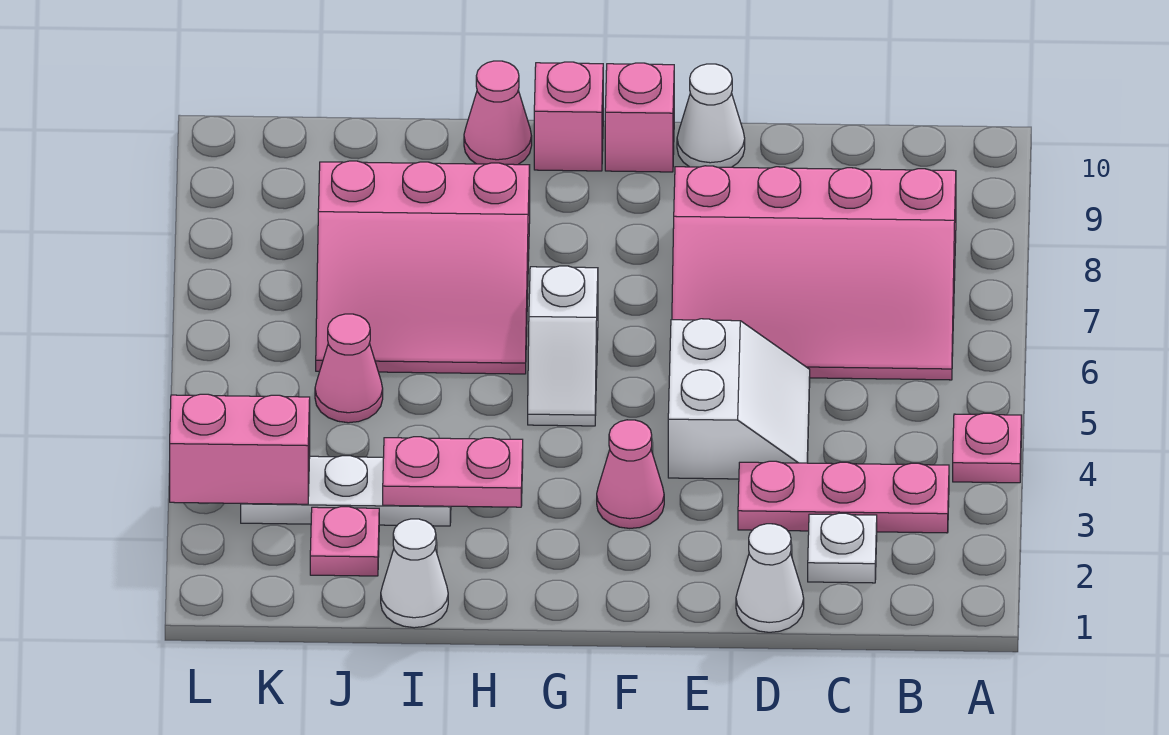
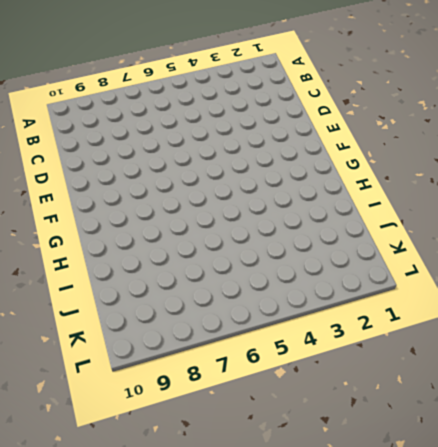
none -> pink plate A4 level 1
none -> pink plate B3:D3 level 1
none -> pink slope B6:E8 level 1 top 8

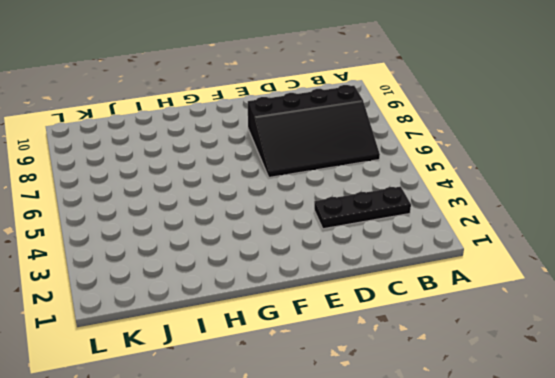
black plate B3:D3 level 1 -> pink plate B3:D3 level 1
black slope B6:E8 level 1 top 8 -> pink slope B6:E8 level 1 top 8
none -> pink plate A4 level 1
none -> white plate C2 level 1
none -> white cone D1 level 1

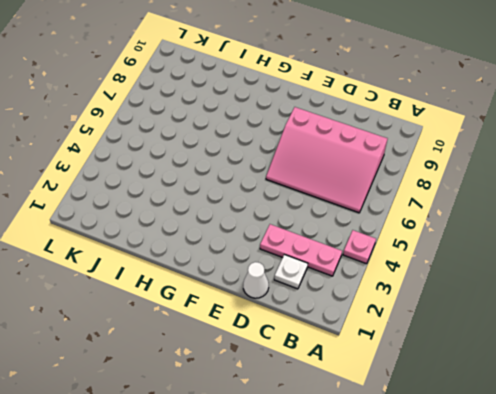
none -> white slope D4:E5 level 1 top E
none -> white cone E10 level 1
none -> pink cone F3 level 1

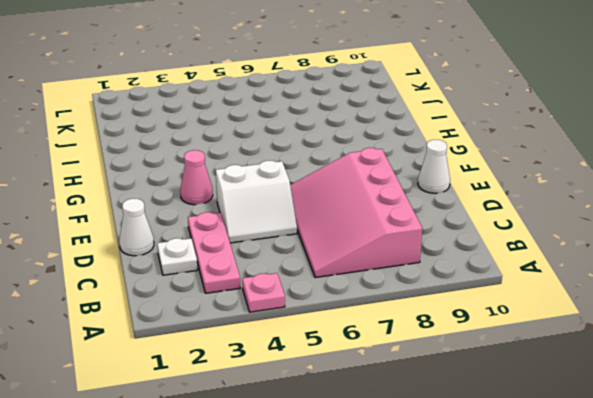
none -> pink brick F10 level 1
none -> white slope G5:G6 level 1 top 6
none -> pink brick G10 level 1

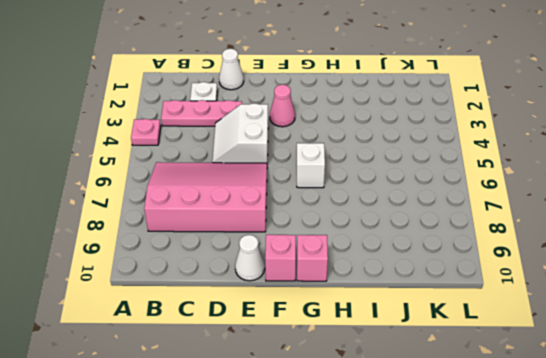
none -> pink slope H6:J8 level 1 top 8
none -> pink cone H10 level 1
none -> white cone I1 level 1

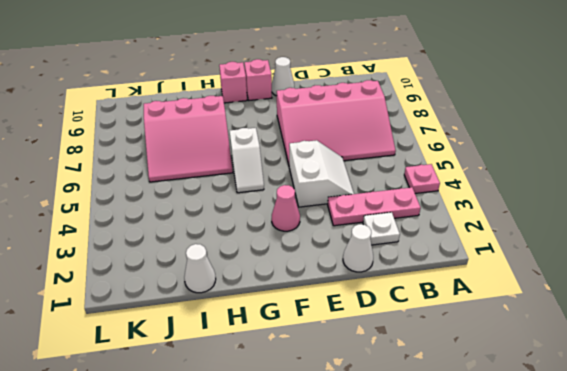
none -> pink cone H10 level 1
none -> white plate I3:K3 level 1
none -> pink plate J2 level 1

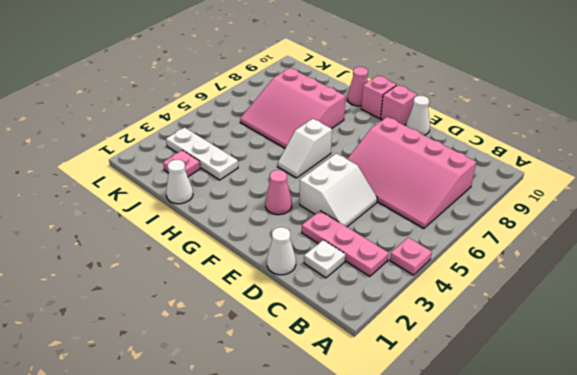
none -> pink cone J5 level 1
none -> pink plate H3:I3 level 2
none -> pink brick K3:L3 level 2

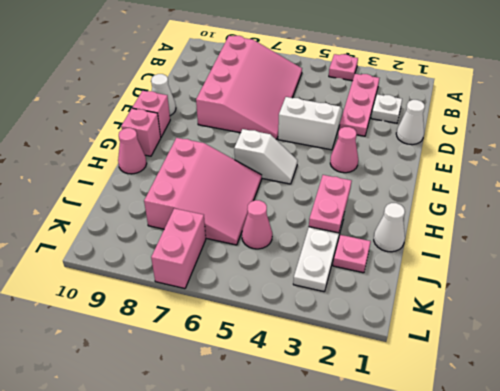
pink brick K7:L7 level 1 -> pink brick K3:L3 level 2

